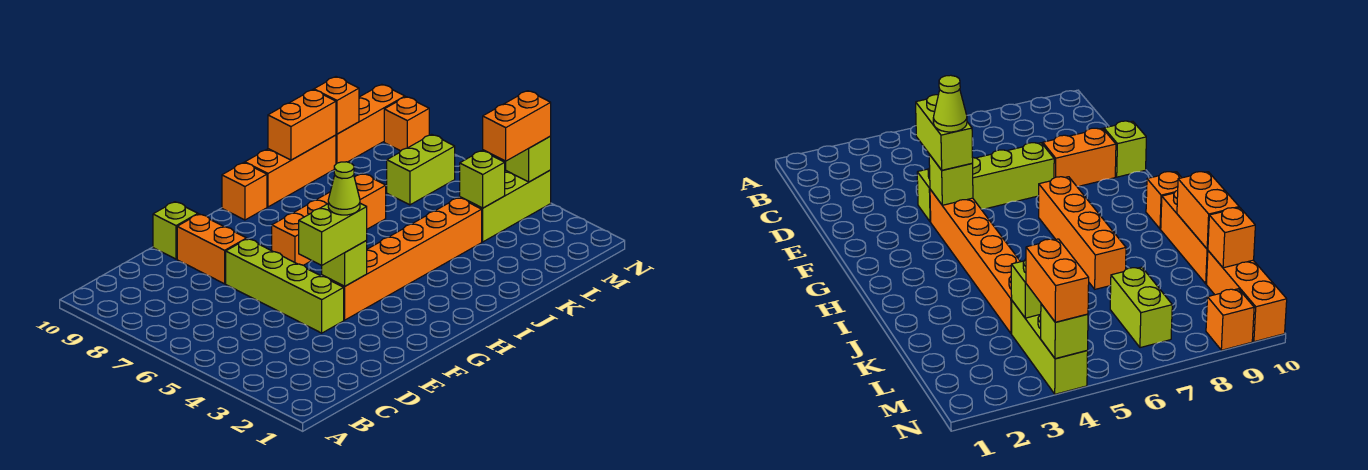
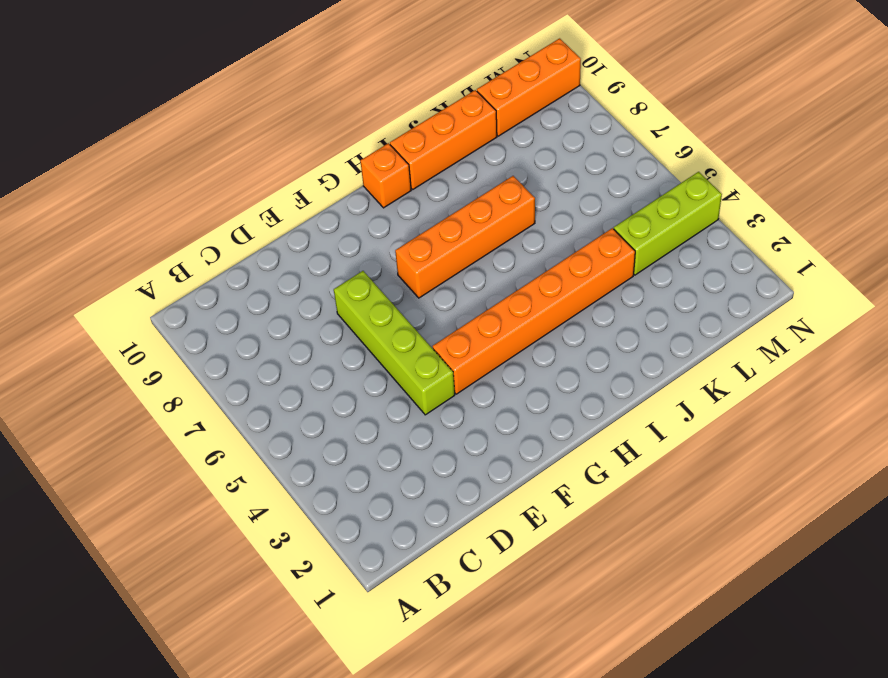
none -> orange brick E8:E9 level 1
none -> lime brick E10 level 1
none -> lime brick L7:M7 level 1

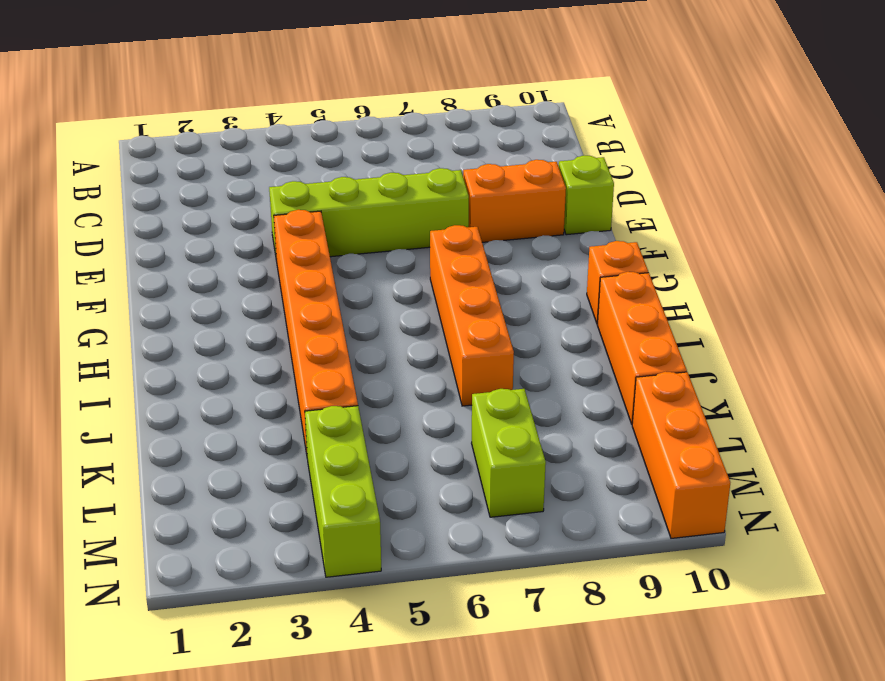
none -> orange brick N9 level 1
none -> lime brick F4 level 2
none -> orange brick J10:K10 level 2

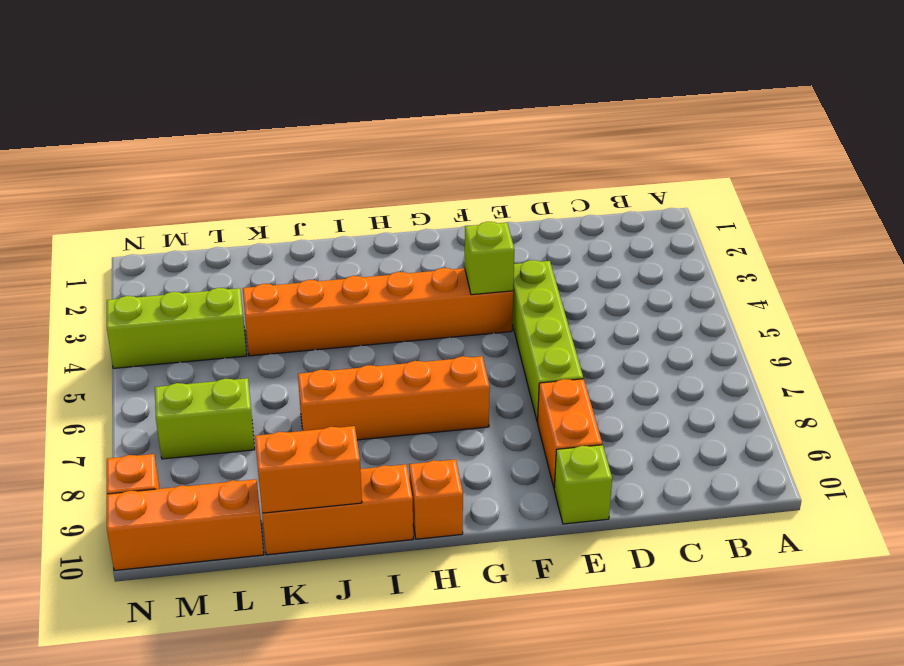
none -> lime brick L4 level 2
none -> orange brick L10 level 2
none -> lime brick N4 level 2

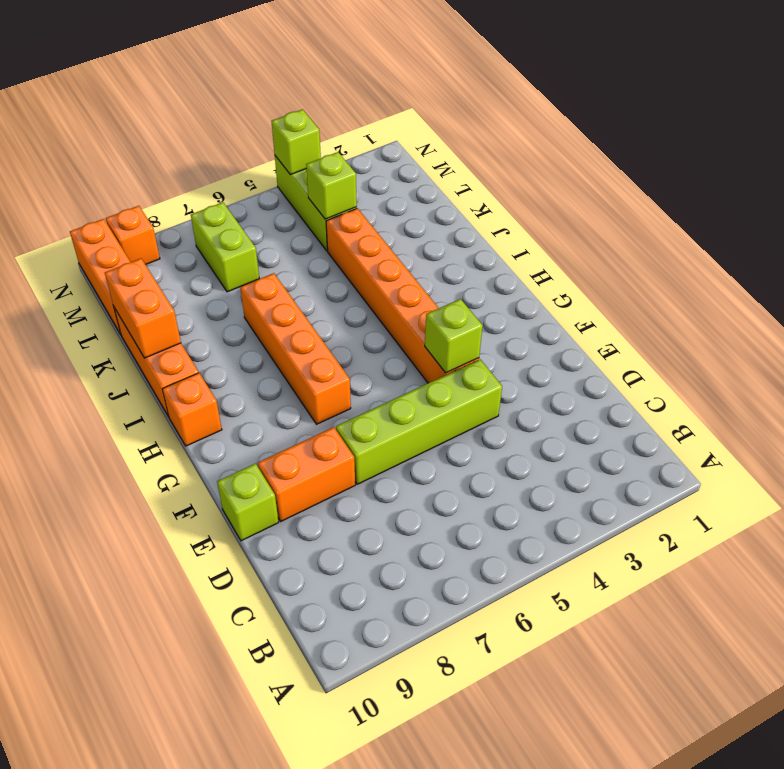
none -> orange brick L10 level 2
none -> lime brick E4:F4 level 3
none -> orange brick M4:N4 level 3

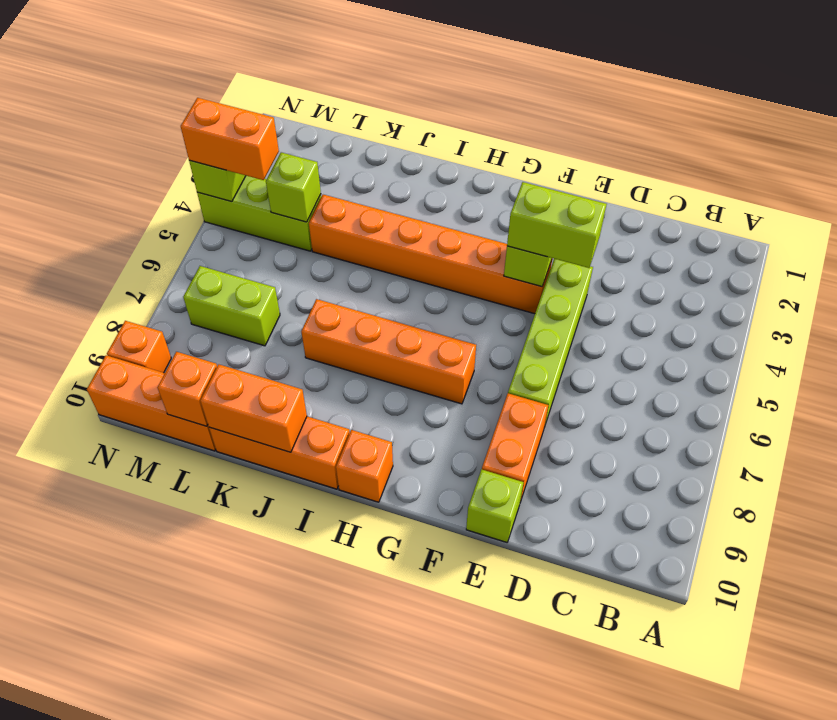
none -> lime cone F4 level 4

